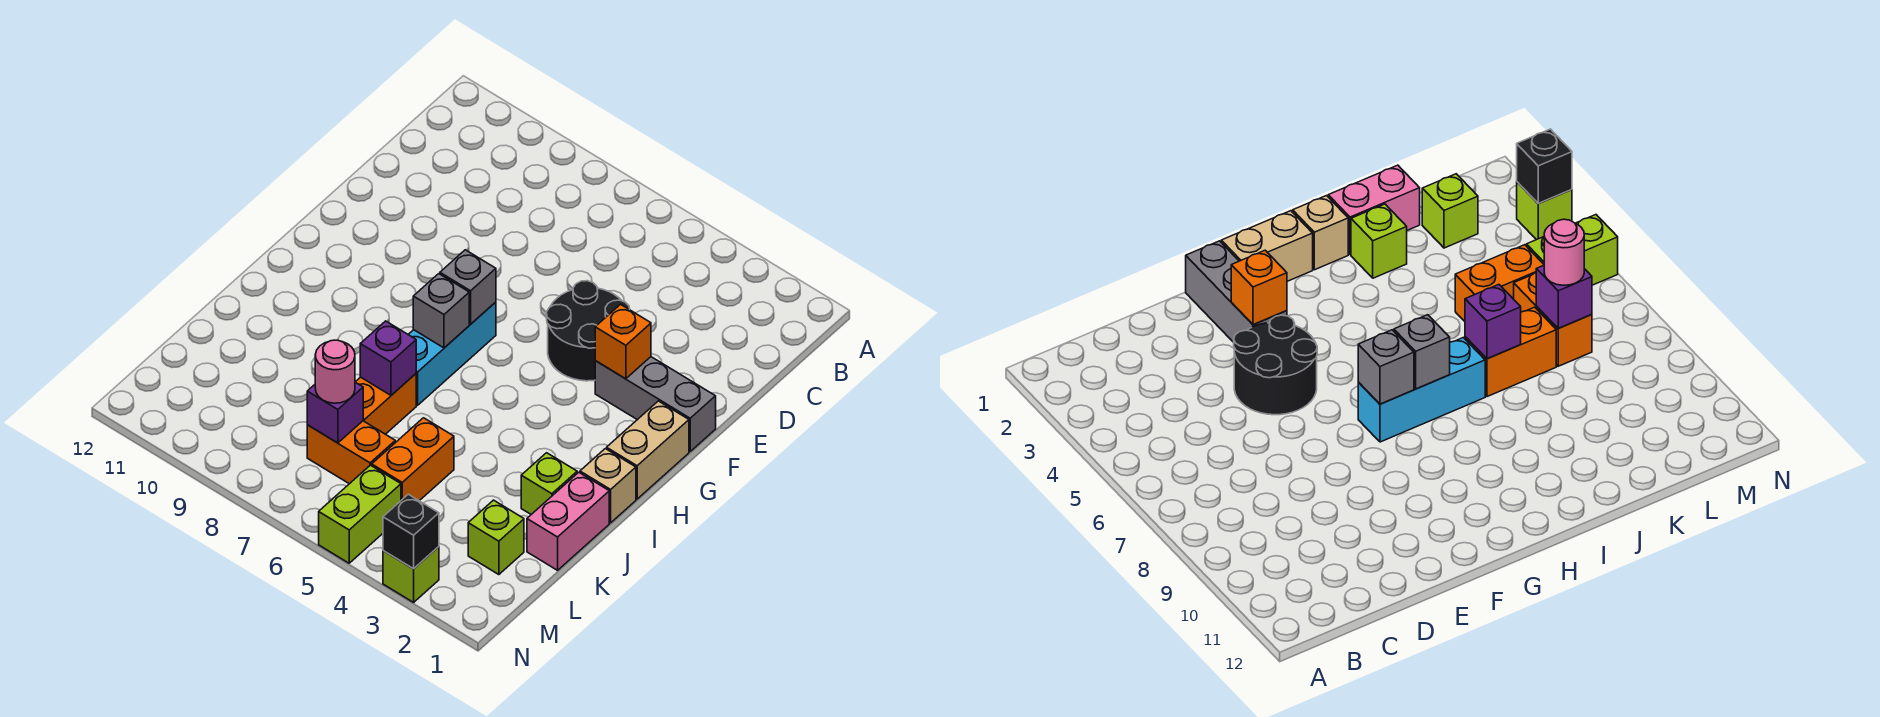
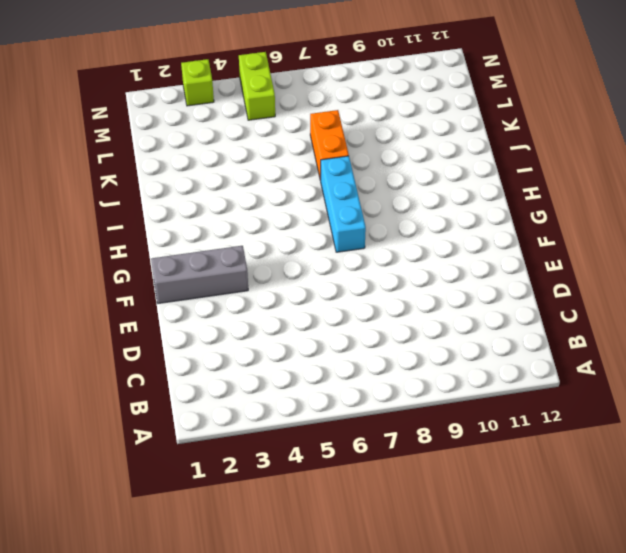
none -> black round brick E4:F5 level 1
none -> tan brick G1:H1 level 1
none -> tan brick I1 level 1

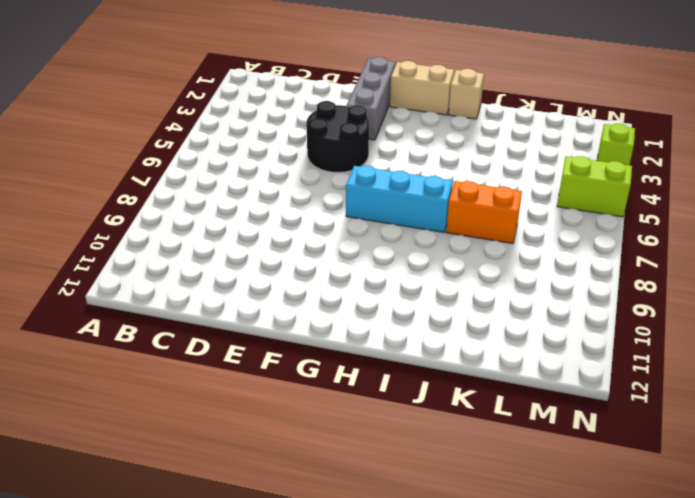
none -> pink brick J1:K1 level 1
none -> lime brick J2 level 1
none -> orange brick K5:L5 level 1

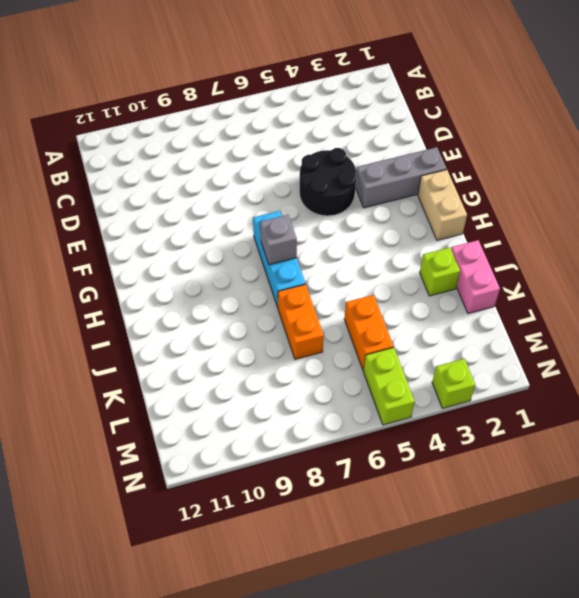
none -> tan brick I1 level 1
none -> lime brick L2 level 1
none -> orange brick L6:L7 level 1

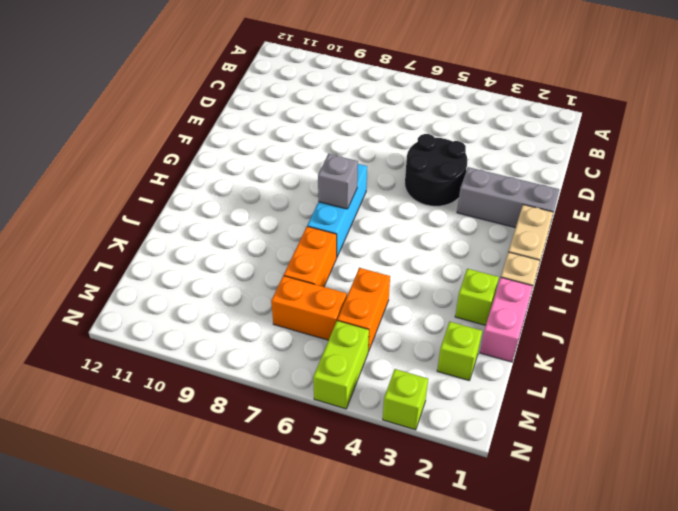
none -> orange brick F3 level 2
none -> grey brick G7 level 2
none -> purple brick J7 level 2

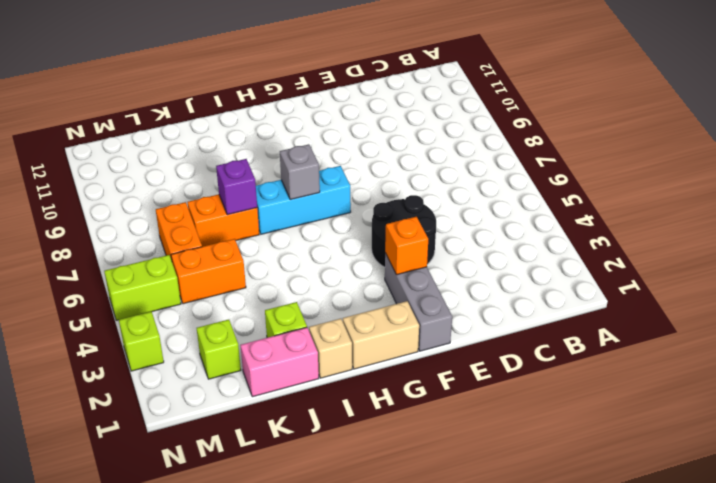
none -> grey brick G7 level 2
none -> purple brick L7 level 2
none -> black brick N3 level 2

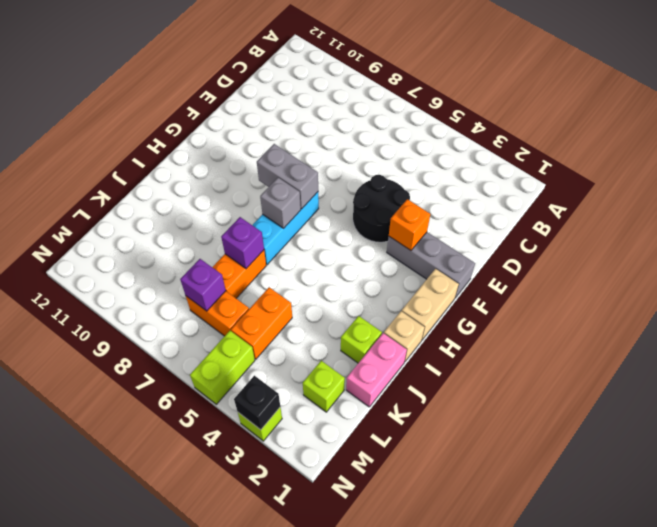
grey brick G7:G8 level 2 -> grey brick G7 level 2
none -> pink round brick L7 level 3

